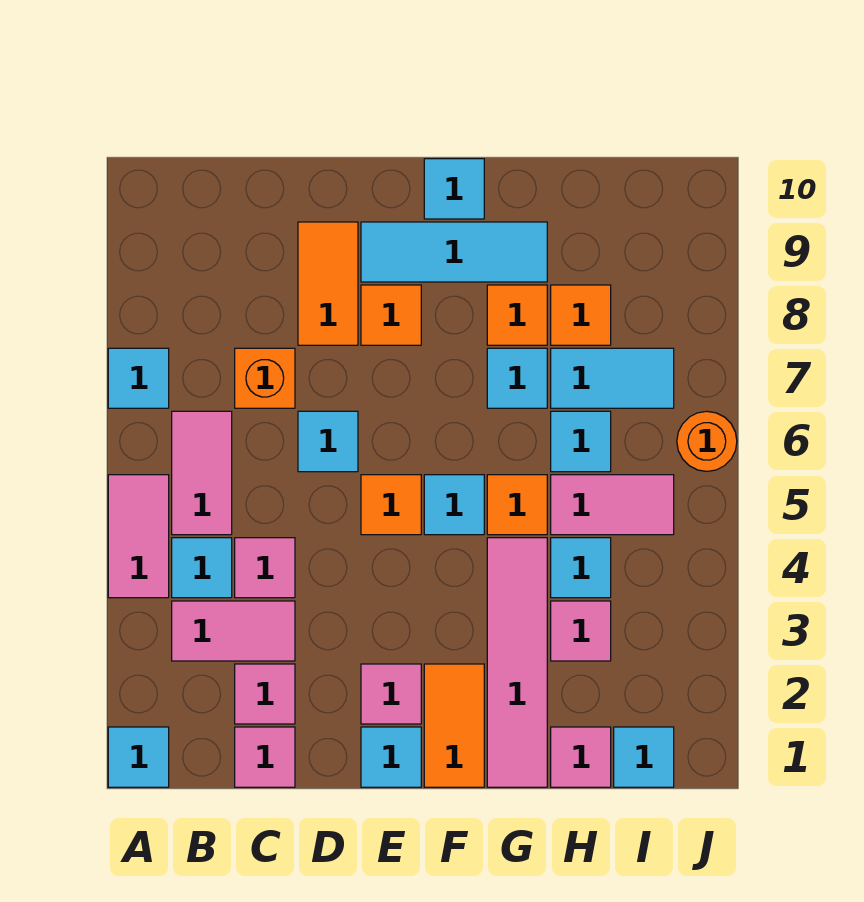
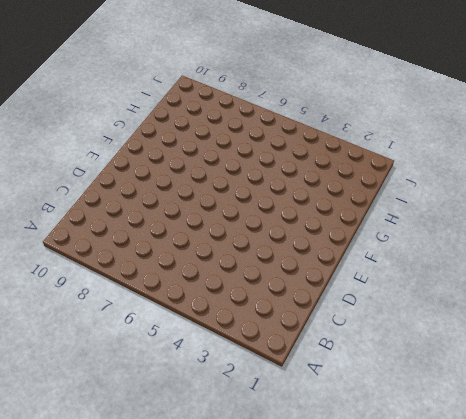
none -> cyan tile A1 level 1
none -> pink tile A4:A5 level 1
none -> cyan tile A7 level 1
none -> pink tile B3:C3 level 1

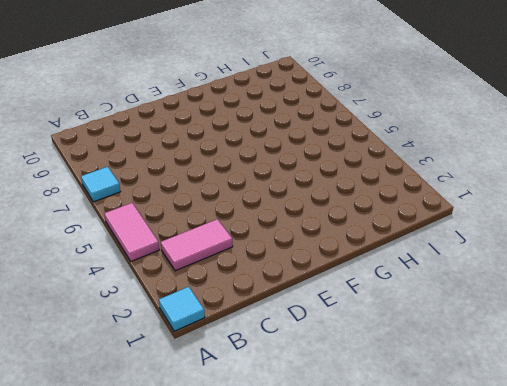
none -> cyan tile B4 level 1
none -> pink tile B5:B6 level 1
none -> pink tile C1 level 1
none -> pink tile C2 level 1

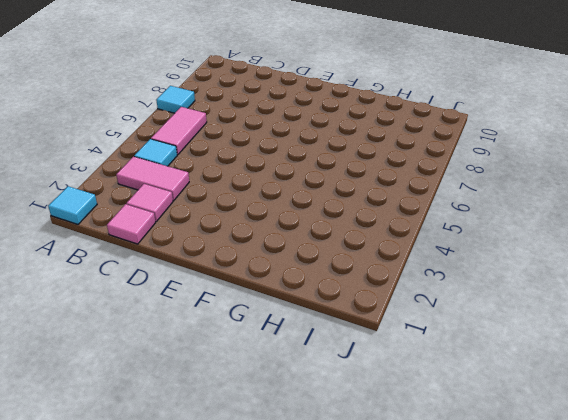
none -> pink tile A4:A5 level 1
none -> pink tile C4 level 1
none -> orange brick C7 level 1
none -> cyan tile D6 level 1

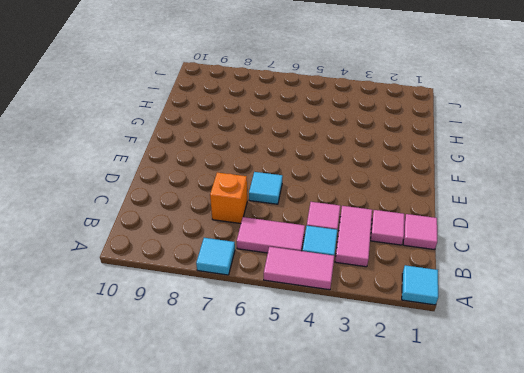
none -> orange tile D8:D9 level 1
none -> cyan tile E1 level 1
none -> pink tile E2 level 1
none -> orange tile E5 level 1

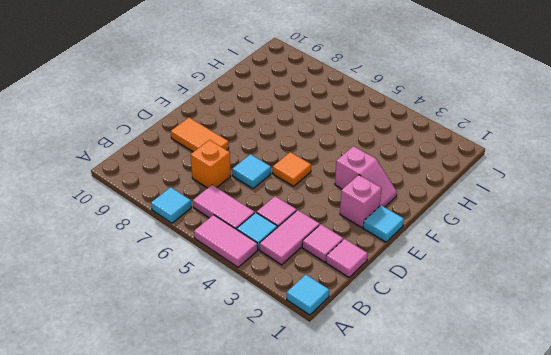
pink brick E2 level 1 -> pink tile E2 level 1
pink slope F2:F3 level 1 top 3 -> orange tile F1:F2 level 1
none -> orange tile E8 level 1
none -> cyan tile E9:G9 level 1
none -> cyan tile F5 level 1
none -> cyan tile F10 level 1

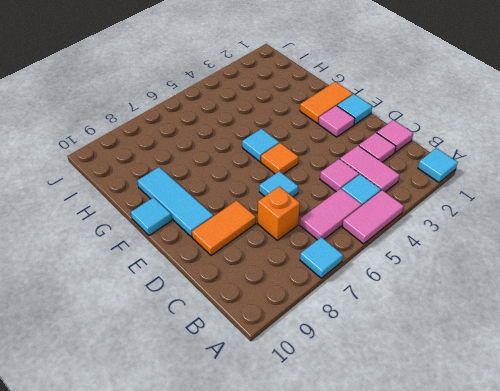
none -> orange tile E8 level 1
none -> pink tile G1:G4 level 1
none -> orange tile G5 level 1
none -> cyan tile G7 level 1

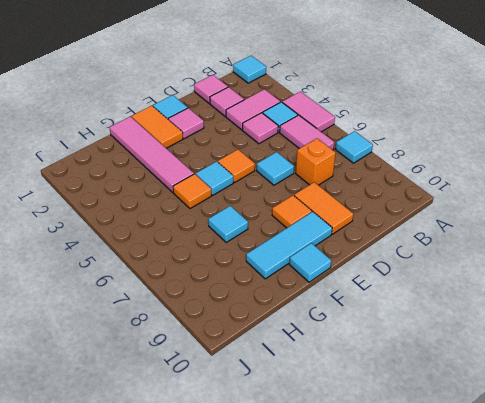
none -> orange tile G8 level 1
none -> pink tile H1 level 1
none -> pink tile H3 level 1
none -> cyan tile H4 level 1

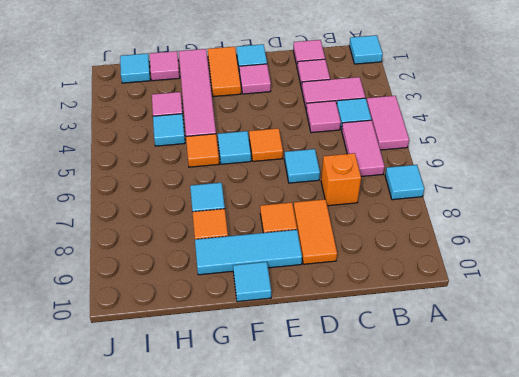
none -> pink tile H5:I5 level 1
none -> cyan tile H6 level 1
none -> cyan tile H7:I7 level 1
none -> orange tile H8 level 1

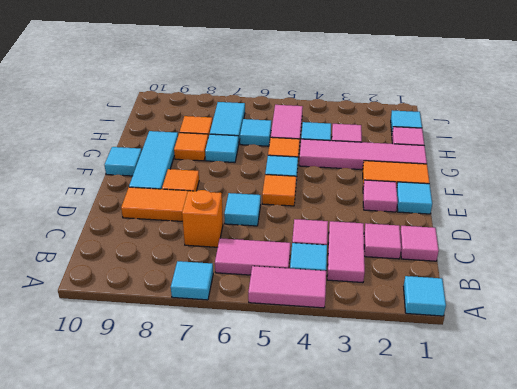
none -> orange round brick J6 level 1

